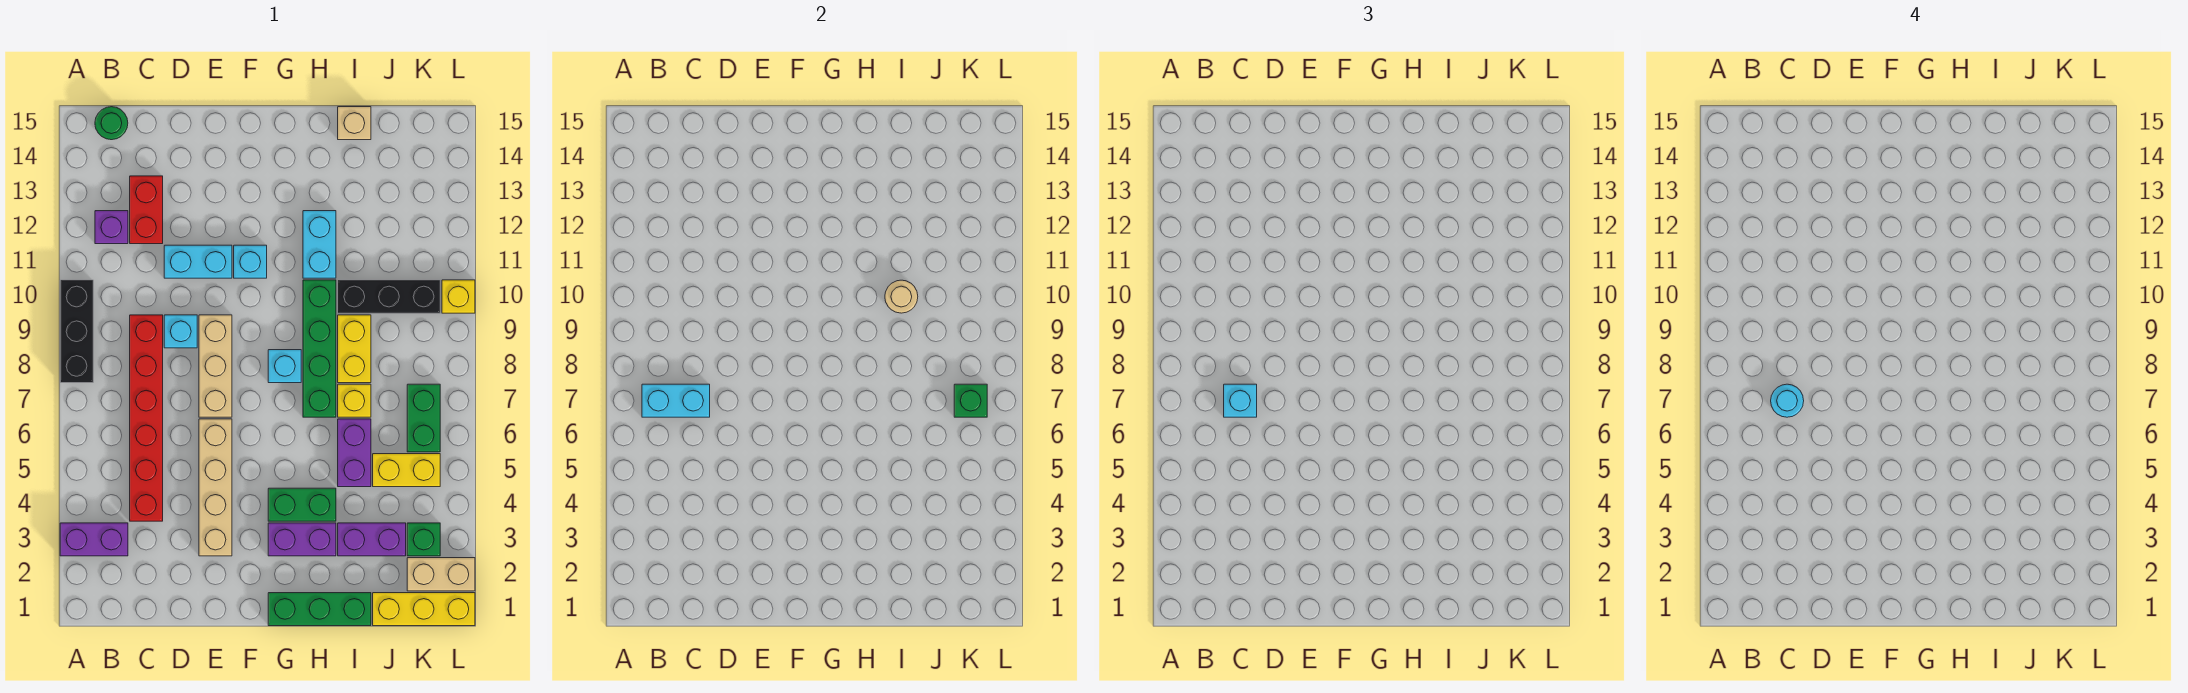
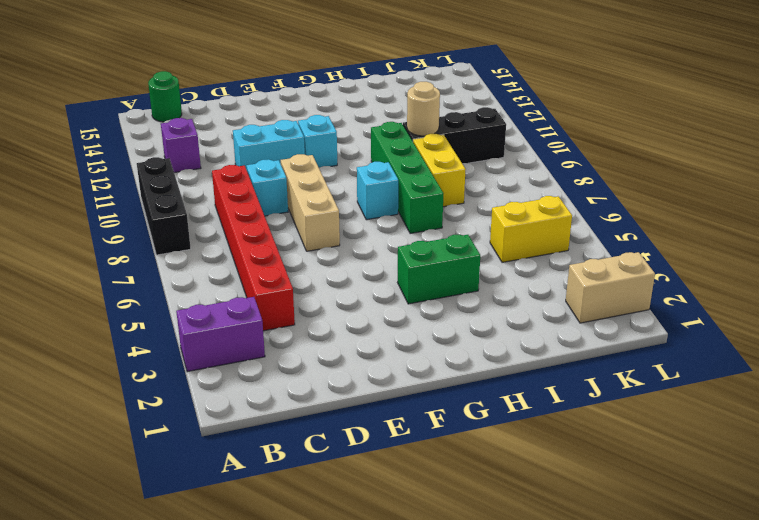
none -> red brick C12:C13 level 1
none -> tan brick E3:E6 level 1
none -> green brick G1:I1 level 1
none -> purple brick G3:H3 level 1

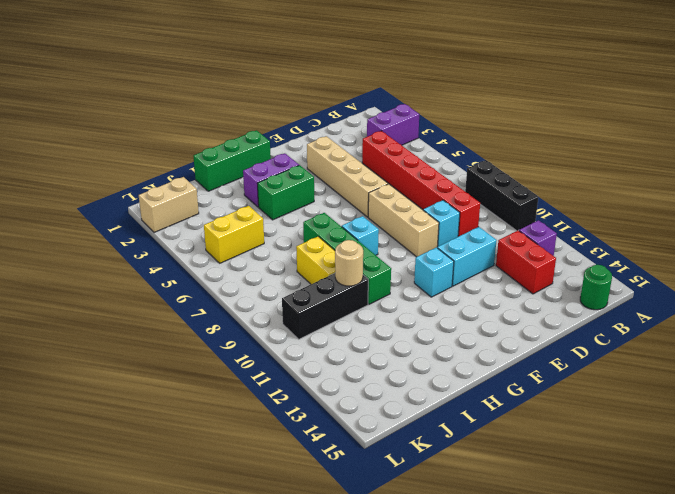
none -> cyan brick H11:H12 level 1
none -> purple brick I3:J3 level 1
none -> purple brick I5:I6 level 1
none -> yellow brick I7 level 1

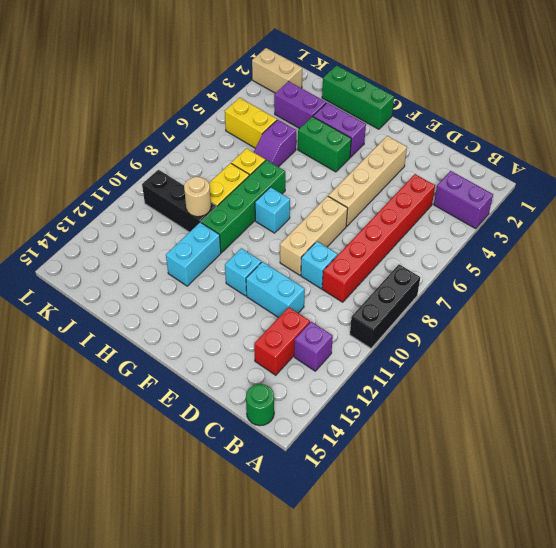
purple slope I5:I6 level 1 top 5 -> purple brick I5:I6 level 1
none -> tan brick I15 level 1
none -> yellow brick J1:L1 level 1
none -> green brick K3 level 1
none -> green brick K6:K7 level 1

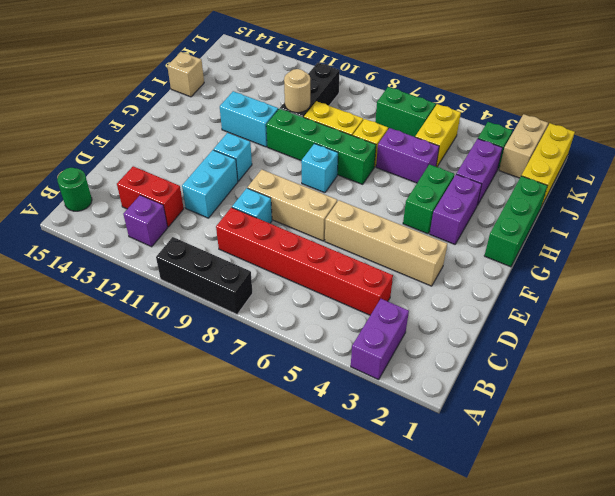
none -> yellow brick L10 level 1
none -> cyan brick B7:C7 level 2
none -> green brick K7 level 2
none -> cyan brick C7 level 3

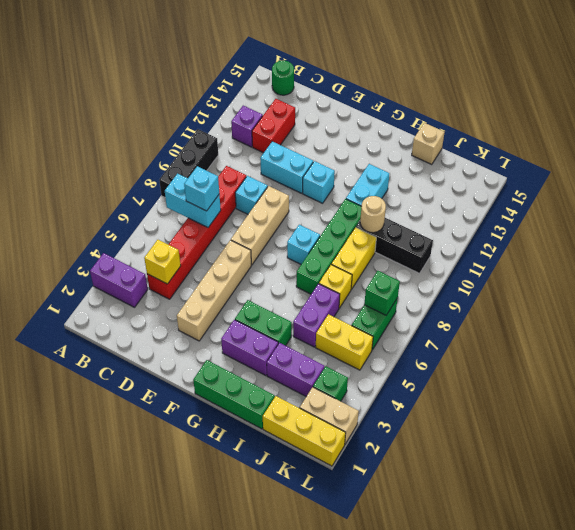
yellow brick C4 level 2 -> yellow brick L10 level 1
none -> cyan round brick C7 level 4

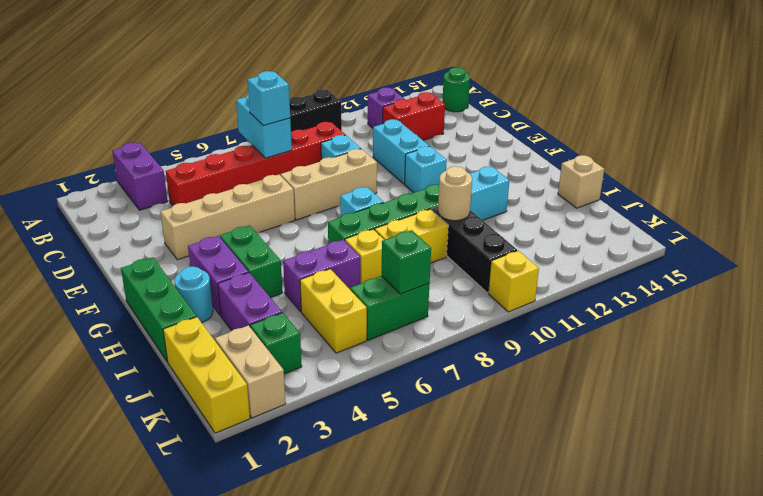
cyan round brick H2 level 1 -> cyan round brick C7 level 4

